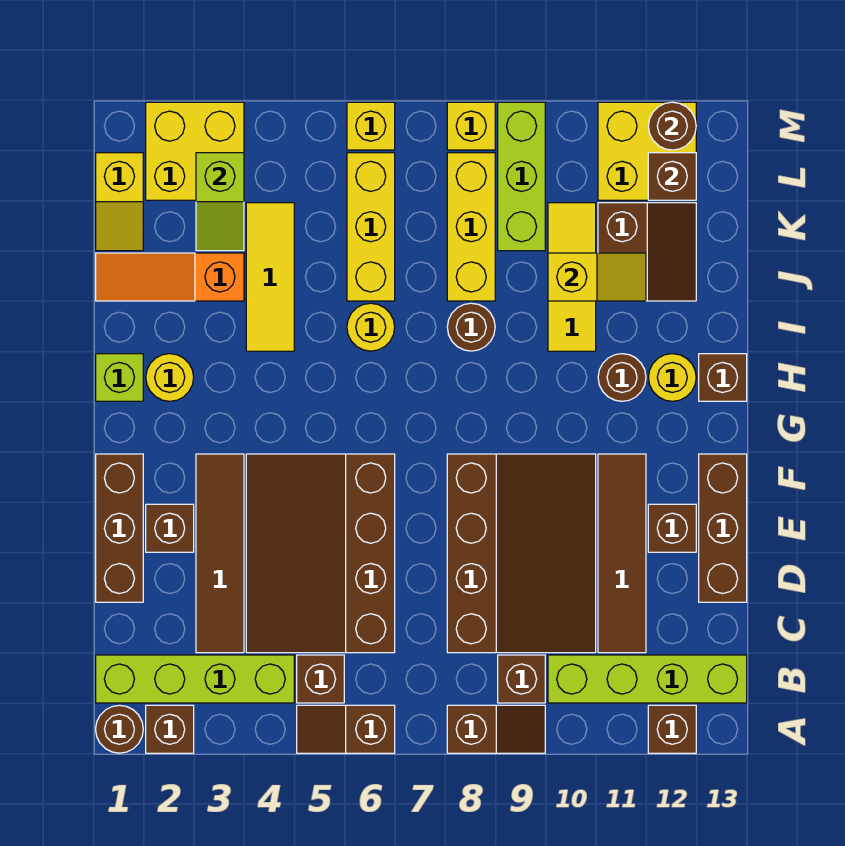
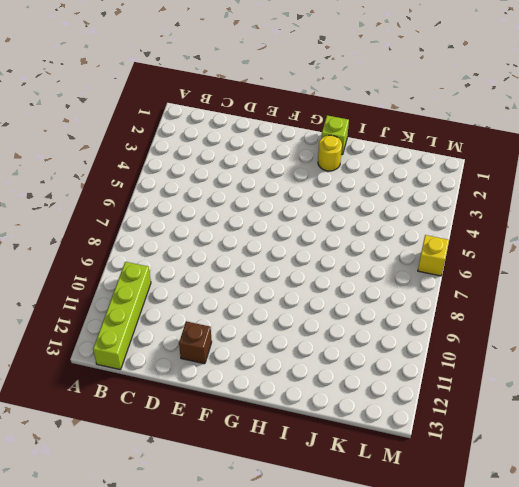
none -> brown round brick A1 level 1
none -> brown brick A2 level 1
none -> brown slope A5:A6 level 1 top 6
none -> brown slope A8:A9 level 1 top 8

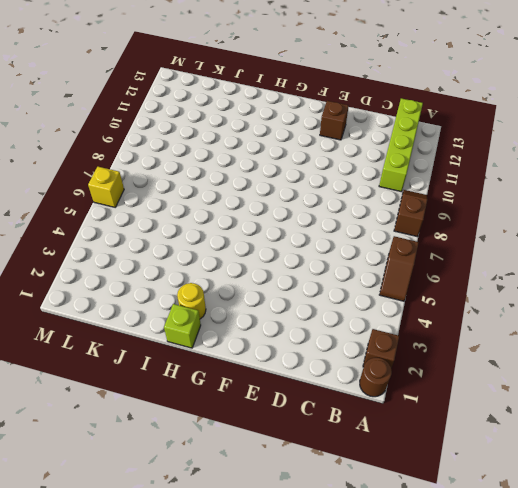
none -> brown brick A12 level 1
none -> lime brick B1:B4 level 1
none -> brown brick B5 level 1
none -> brown brick B9 level 1

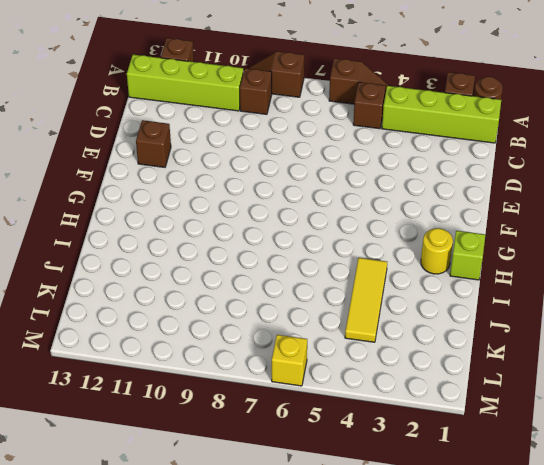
none -> brown tile C3:F3 level 1
none -> brown slope C4:F6 level 1 top 6
none -> brown slope C8:F10 level 1 top 8
none -> brown tile C11:F11 level 1

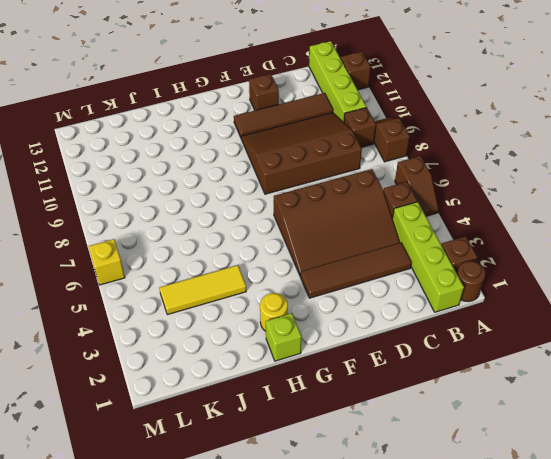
none -> brown brick D1:F1 level 1
none -> brown brick D13:F13 level 1
none -> brown brick E2 level 1
none -> brown round brick H11 level 1

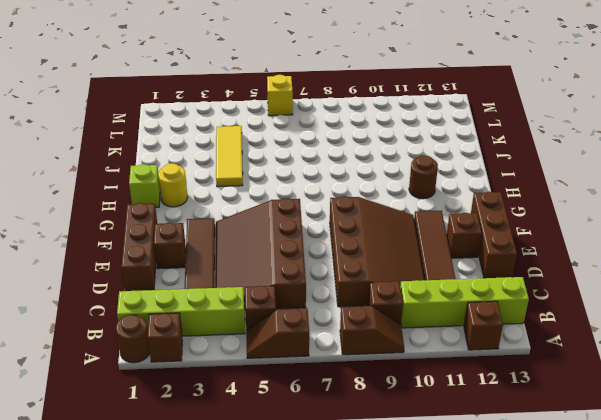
none -> yellow round brick H12 level 1
none -> brown brick H13 level 1
none -> yellow round brick I6 level 1
none -> brown round brick I8 level 1

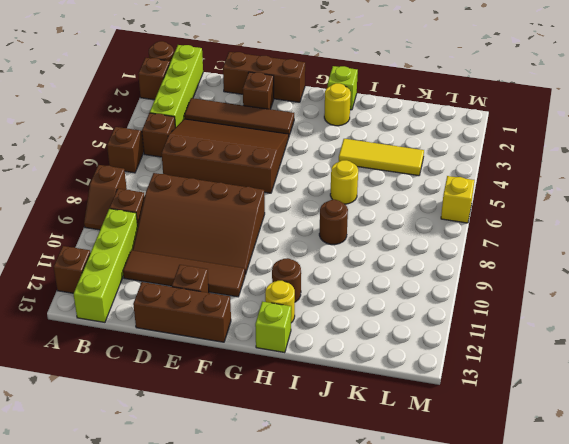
lime brick H13 level 1 -> brown brick H13 level 1
none -> yellow tile I10:K10 level 1
none -> orange slope J1:J3 level 1 top 3
none -> yellow brick J6:L6 level 1
none -> yellow brick J8:L8 level 1

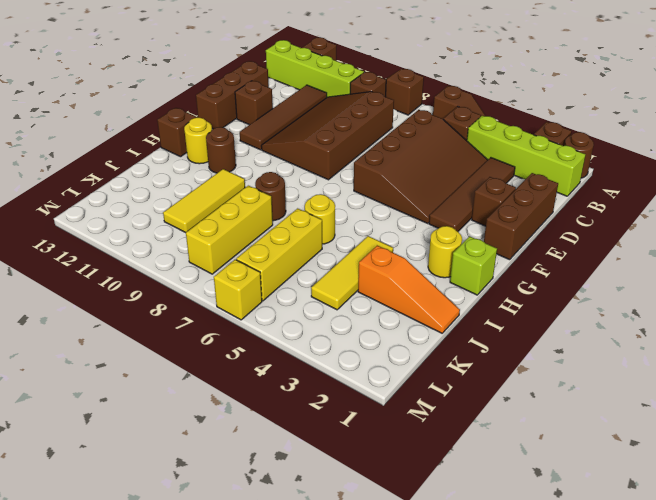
none -> brown slope J11:K12 level 1 top 11
none -> yellow slope K1:L1 level 1 top L
none -> lime brick K9:M9 level 1
none -> yellow brick L2:M3 level 1

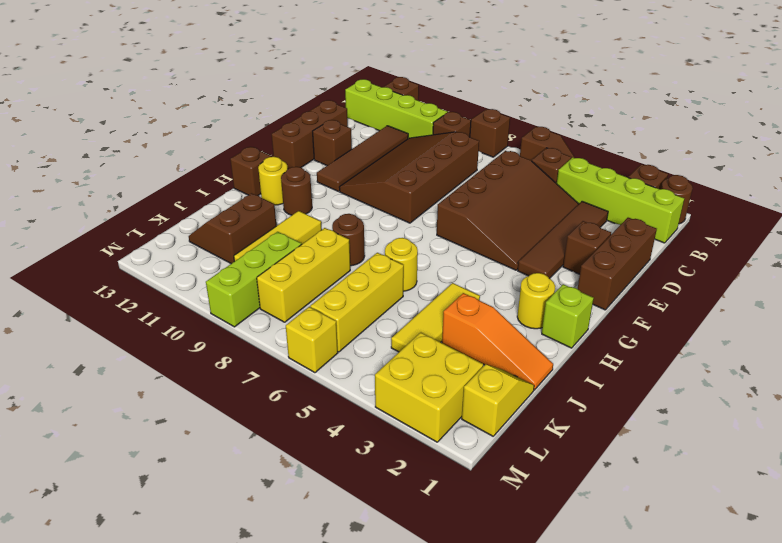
none -> yellow brick L11:M12 level 1
none -> yellow brick M8 level 1
none -> yellow slope J10:J11 level 2 top 10
none -> lime slope K3:L3 level 2 top L

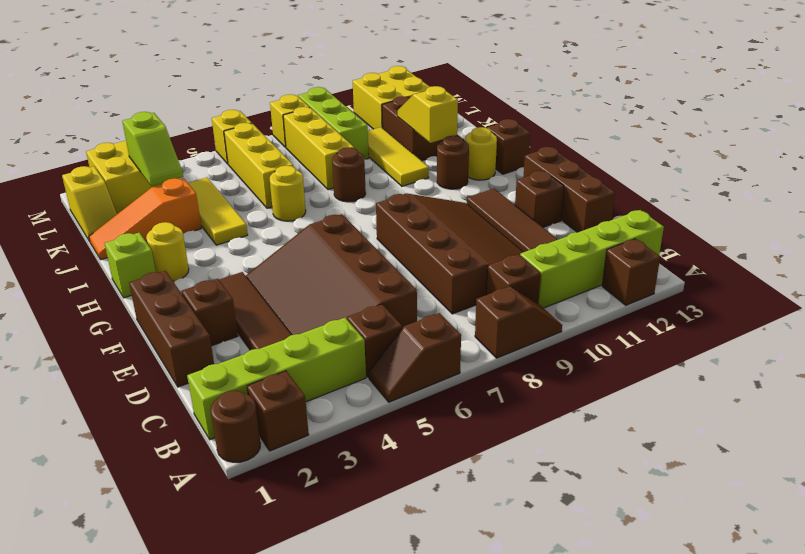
yellow slope I11:J11 level 2 top I -> yellow slope J10:J11 level 2 top 10
none -> brown brick L12 level 2
none -> brown round brick M12 level 2

